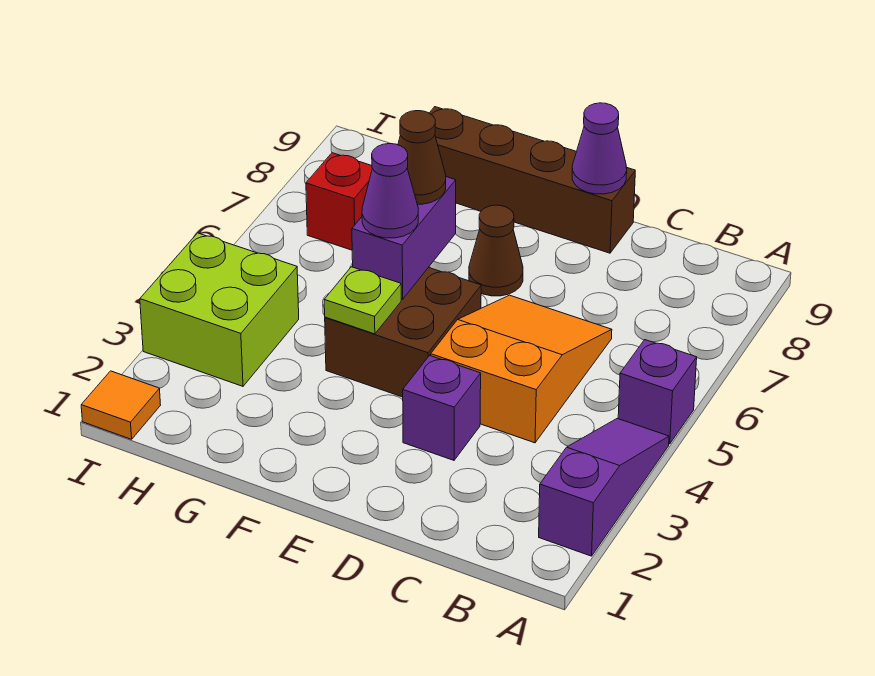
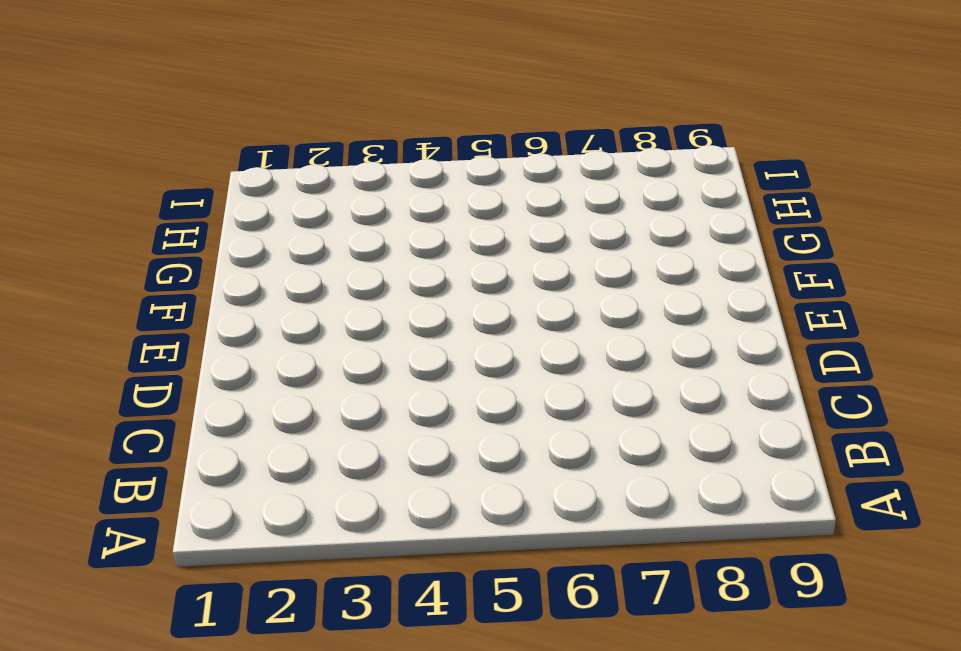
none -> purple slope A2:A4 level 1 top 2
none -> purple brick A5 level 1
none -> orange slope C4:D6 level 1 top 4

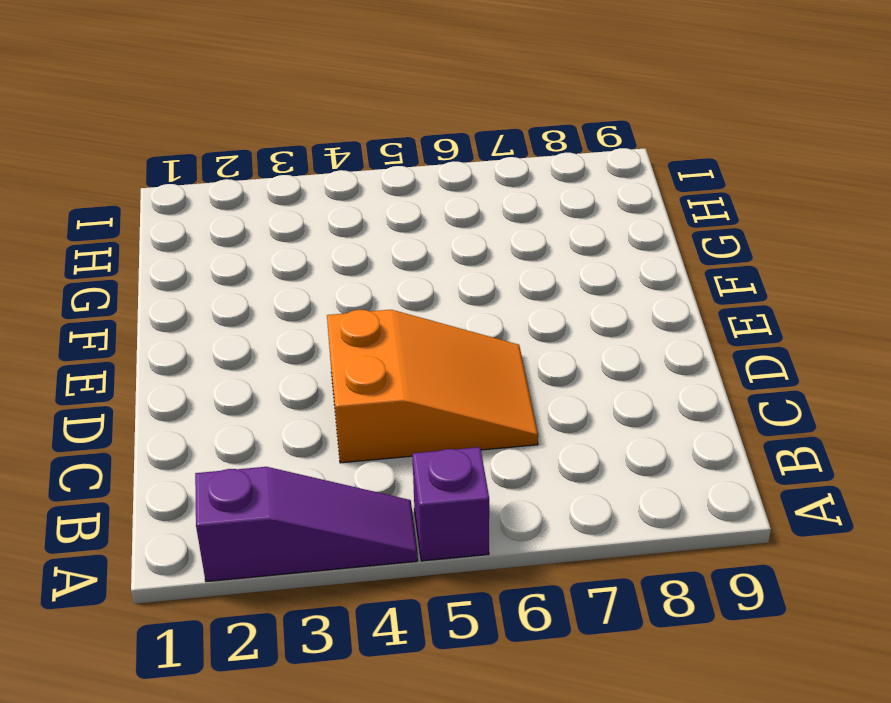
none -> purple brick D3 level 1
none -> brown brick D9:G9 level 1
none -> brown brick E4:F5 level 1

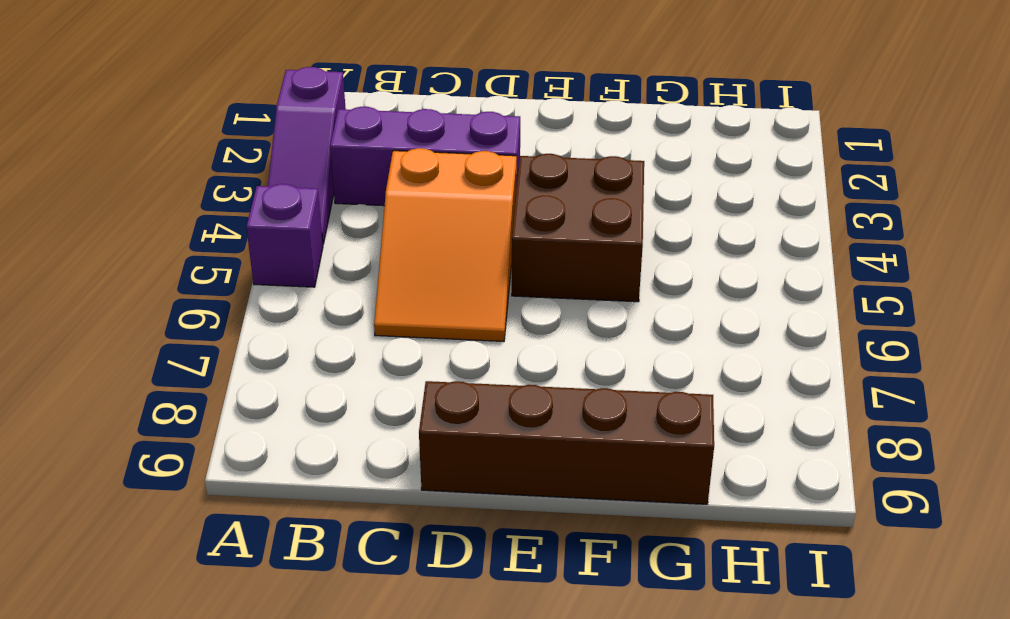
purple brick B3:D3 level 1 -> purple brick D3 level 1
none -> brown cone E7 level 1
none -> lime brick H3:I4 level 1
none -> red brick H7 level 1

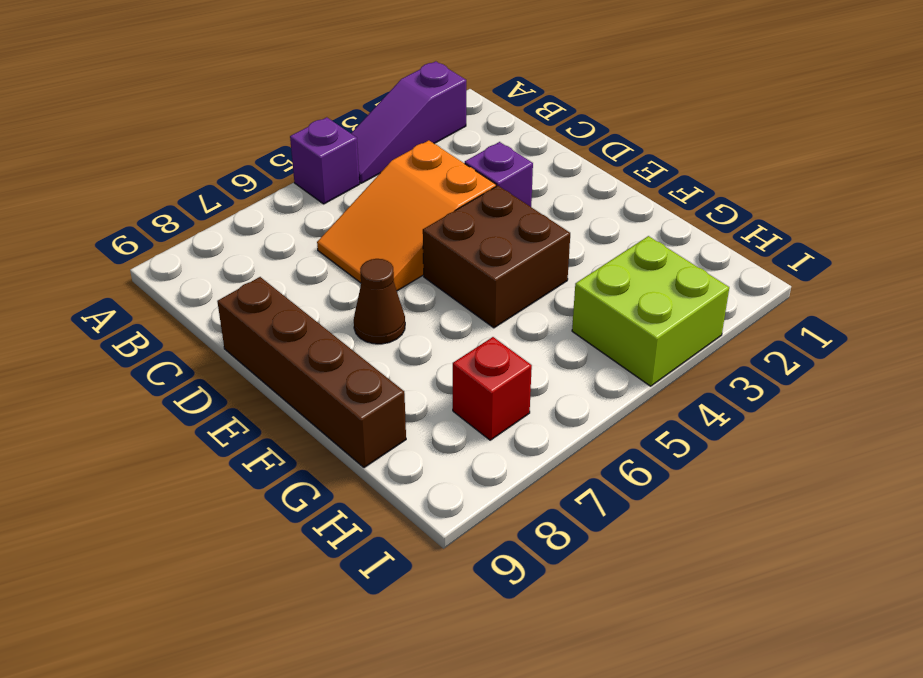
none -> orange tile I1 level 1
none -> purple cone D9 level 2
none -> lime plate F4 level 2

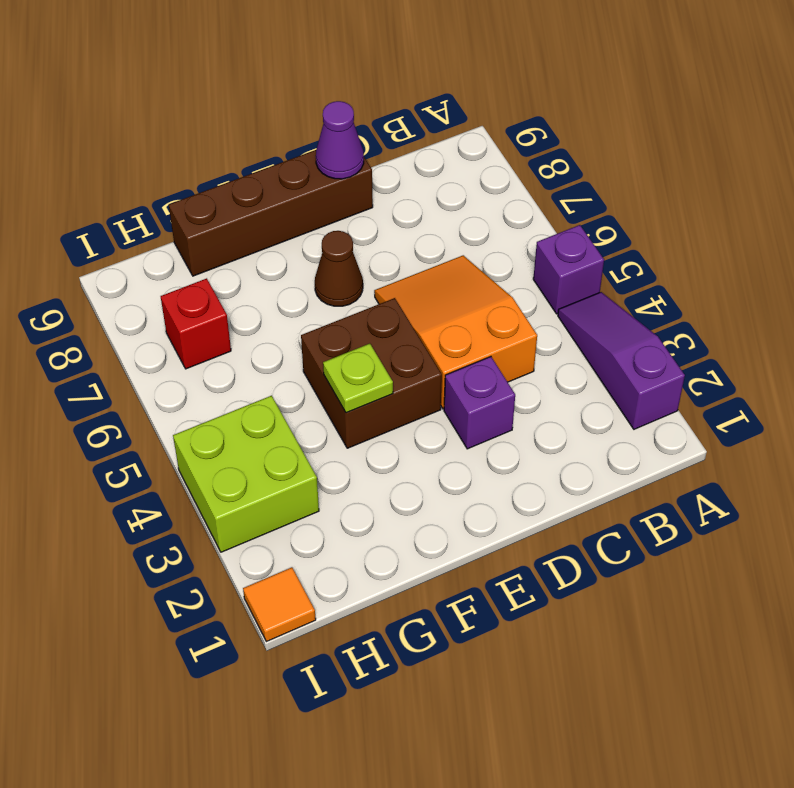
none -> purple brick F5:F6 level 2
none -> purple cone F5 level 3
none -> brown cone F6 level 3

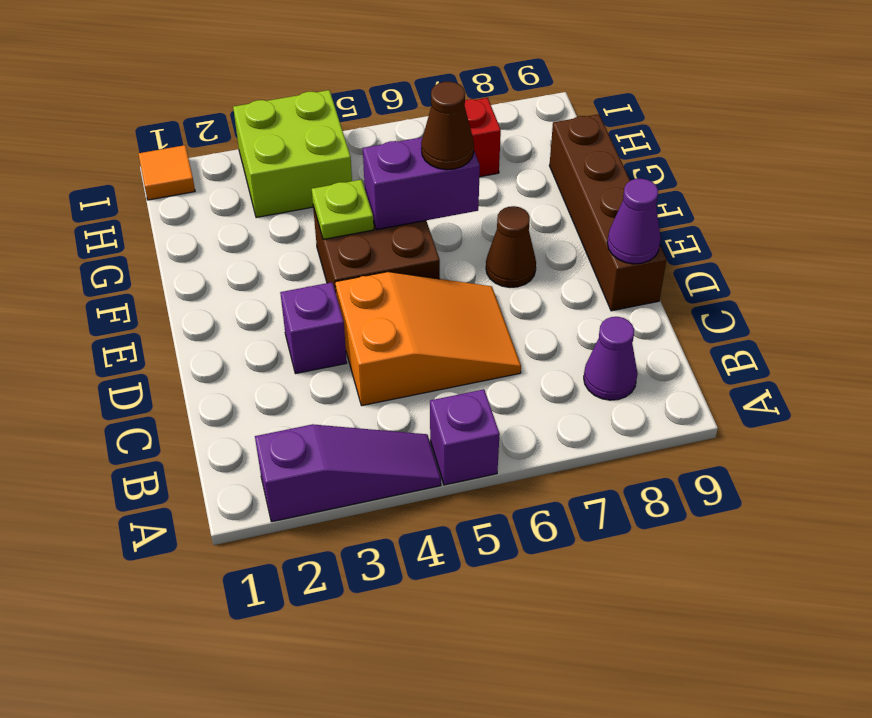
purple cone B8 level 1 -> purple cone F5 level 3

